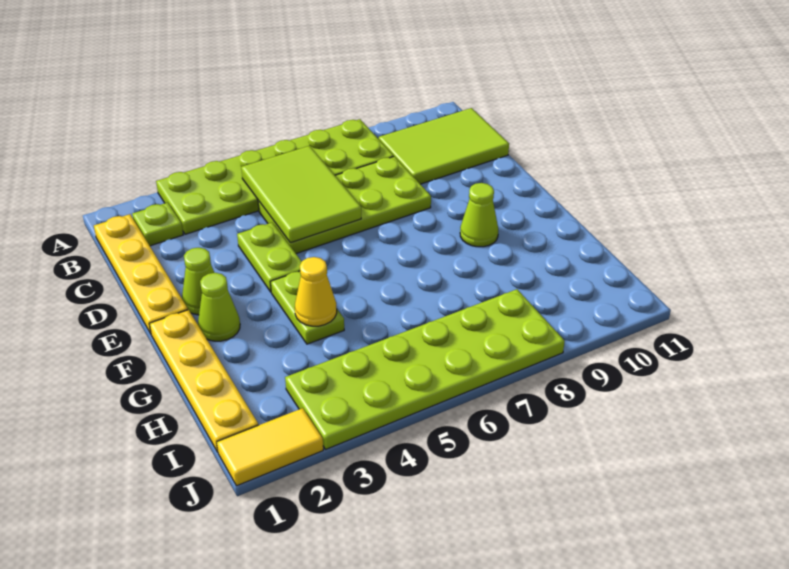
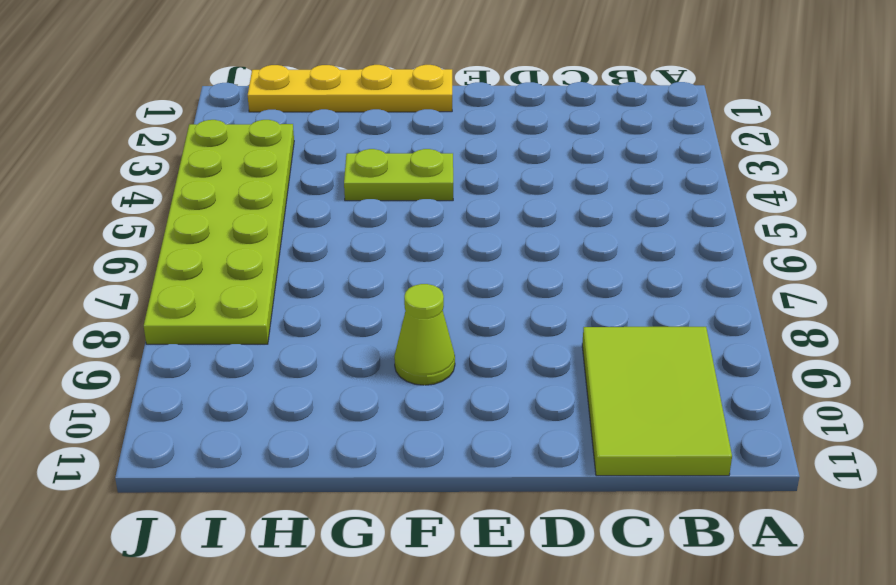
none -> lime plate A3:B8 level 1
none -> yellow plate B1:E1 level 1
none -> lime plate B2 level 1

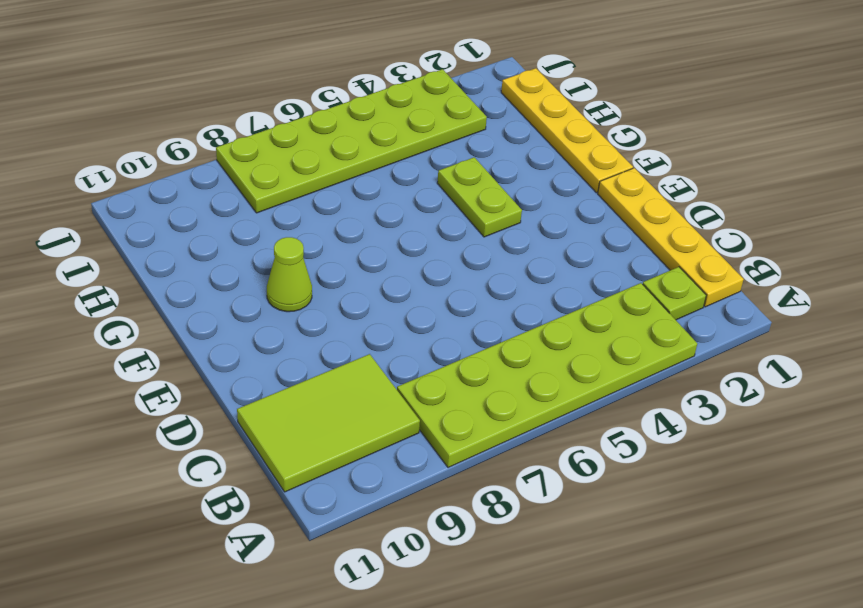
none -> lime plate C5:D8 level 1
none -> lime plate D4:E4 level 1
none -> lime cone E2 level 1

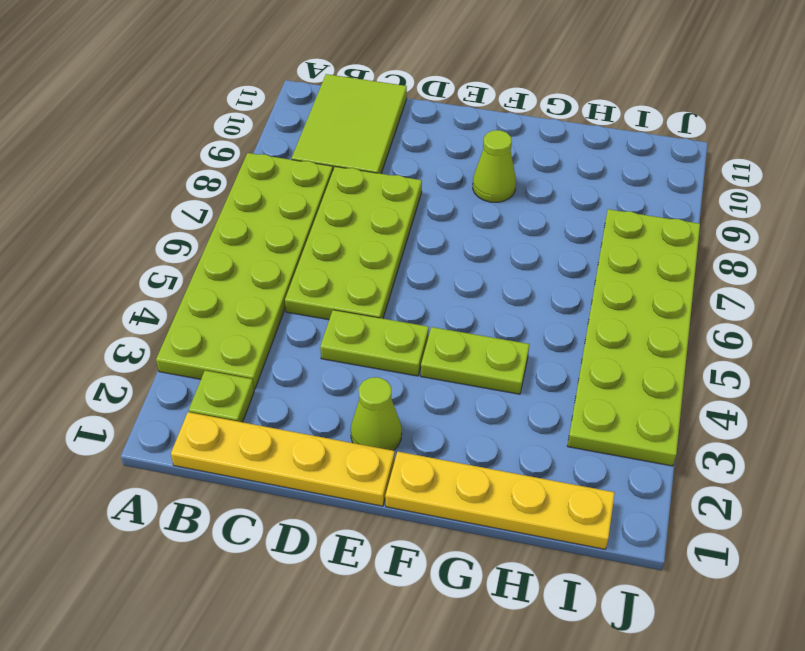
none -> lime cone F2 level 1
none -> yellow tile J1:J2 level 1
none -> lime tile B5:D6 level 2

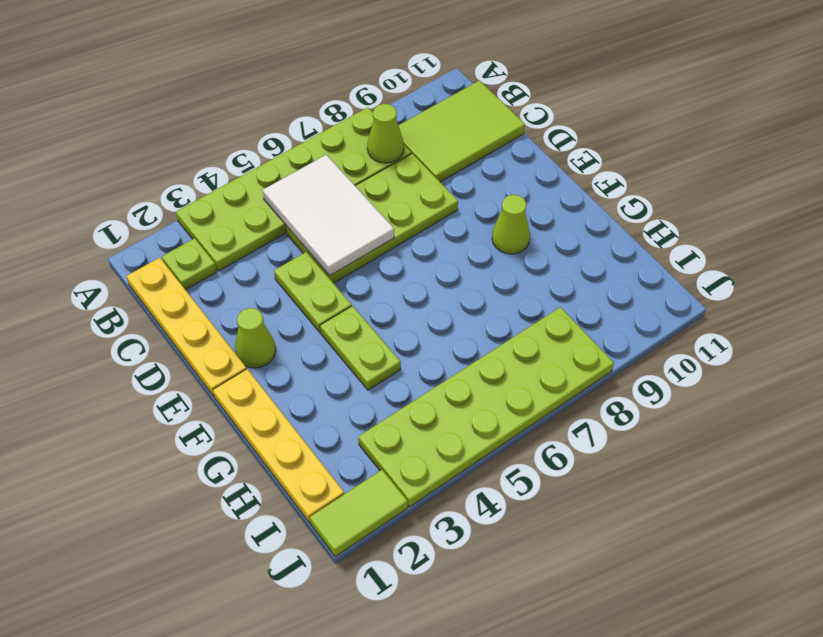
white tile B5:D6 level 2 -> lime tile B5:D6 level 2
lime cone B8 level 2 -> lime cone F2 level 1
lime tile J1:J2 level 1 -> yellow tile J1:J2 level 1
none -> yellow cone G4 level 2

